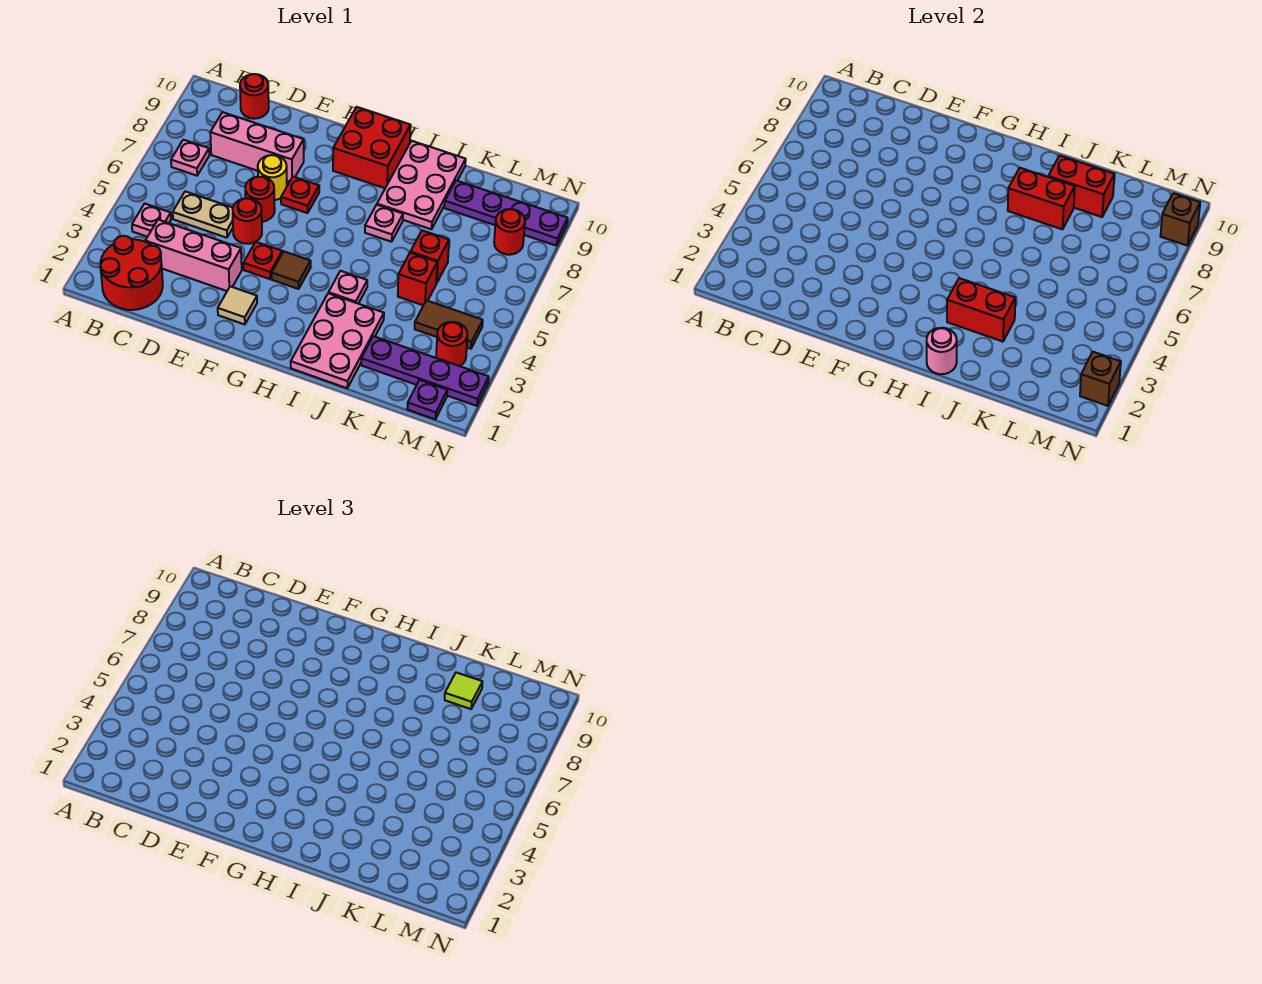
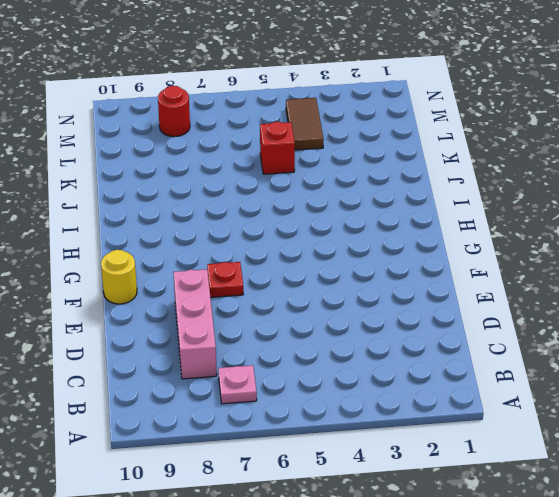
yellow round brick F10 level 1 -> yellow round brick E7 level 1
none -> red round brick B1:C2 level 1
none -> pink plate B4 level 1
none -> pink brick C3:E3 level 1
none -> tan plate C5:D5 level 1

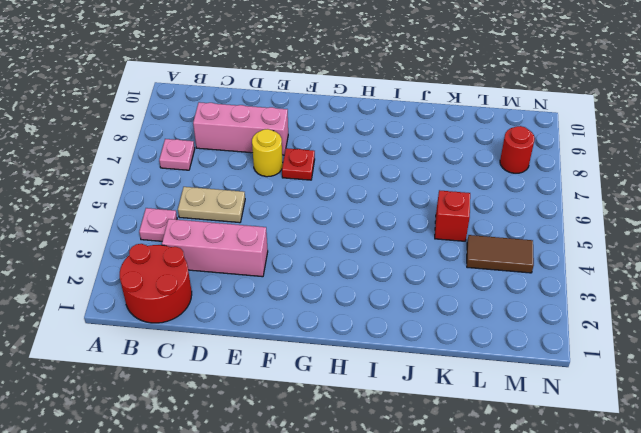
none -> red round brick C10 level 1
none -> red round brick E5 level 1
none -> red round brick E6 level 1
none -> tan tile F2 level 1

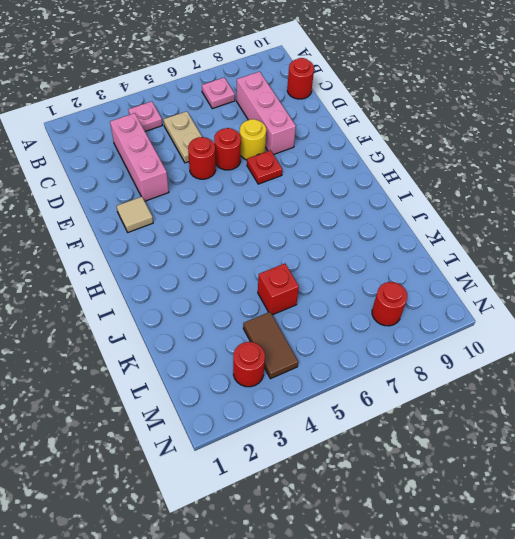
none -> red round brick B1:C2 level 1
none -> red plate F4 level 1
none -> brown tile G4 level 1
none -> red brick G9:H10 level 1

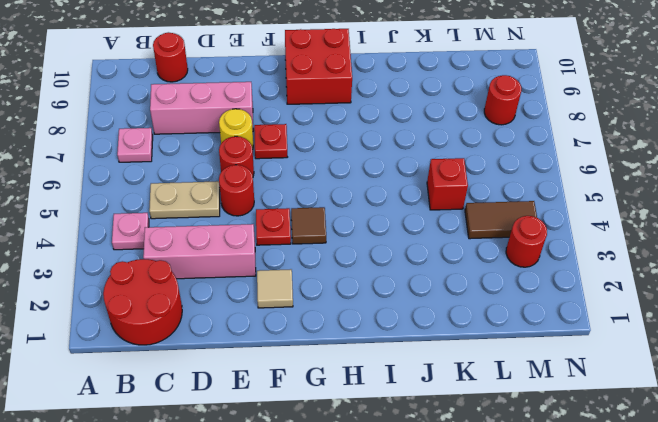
none -> pink plate I1:J3 level 1
none -> pink plate I4 level 1
none -> pink plate I7 level 1
none -> pink plate I8:J10 level 1

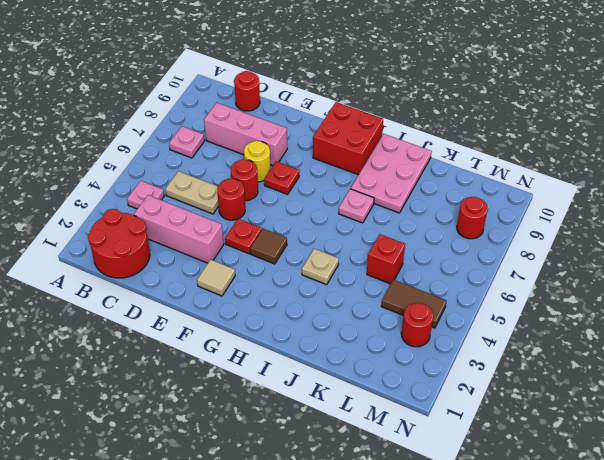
tan plate I4 level 1 -> pink plate I4 level 1
none -> pink plate I1:J3 level 1
none -> purple plate K2:N2 level 1
none -> red brick K6 level 1
none -> purple plate K9:N9 level 1

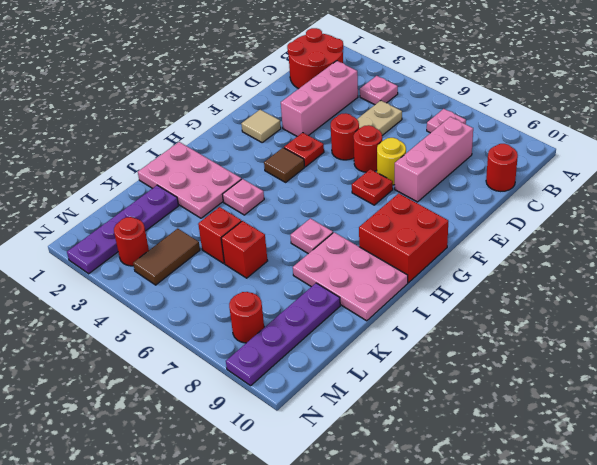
none -> purple plate M1 level 1
none -> pink round brick I1 level 2
none -> red brick I3:J3 level 2
none -> red brick I8:J8 level 2

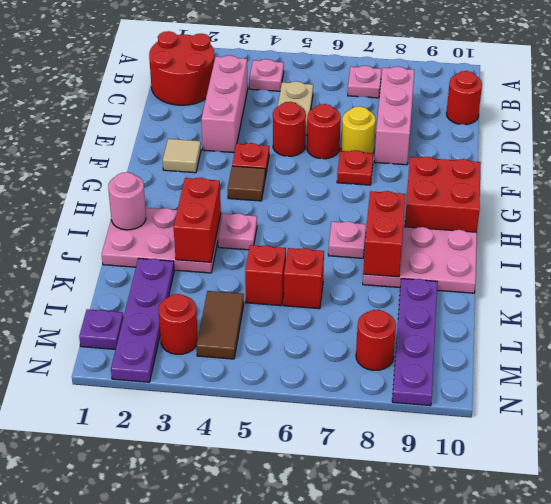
none -> red brick J9:K9 level 2
none -> brown brick N2 level 2
none -> brown brick N9 level 2
none -> lime tile K9 level 3

